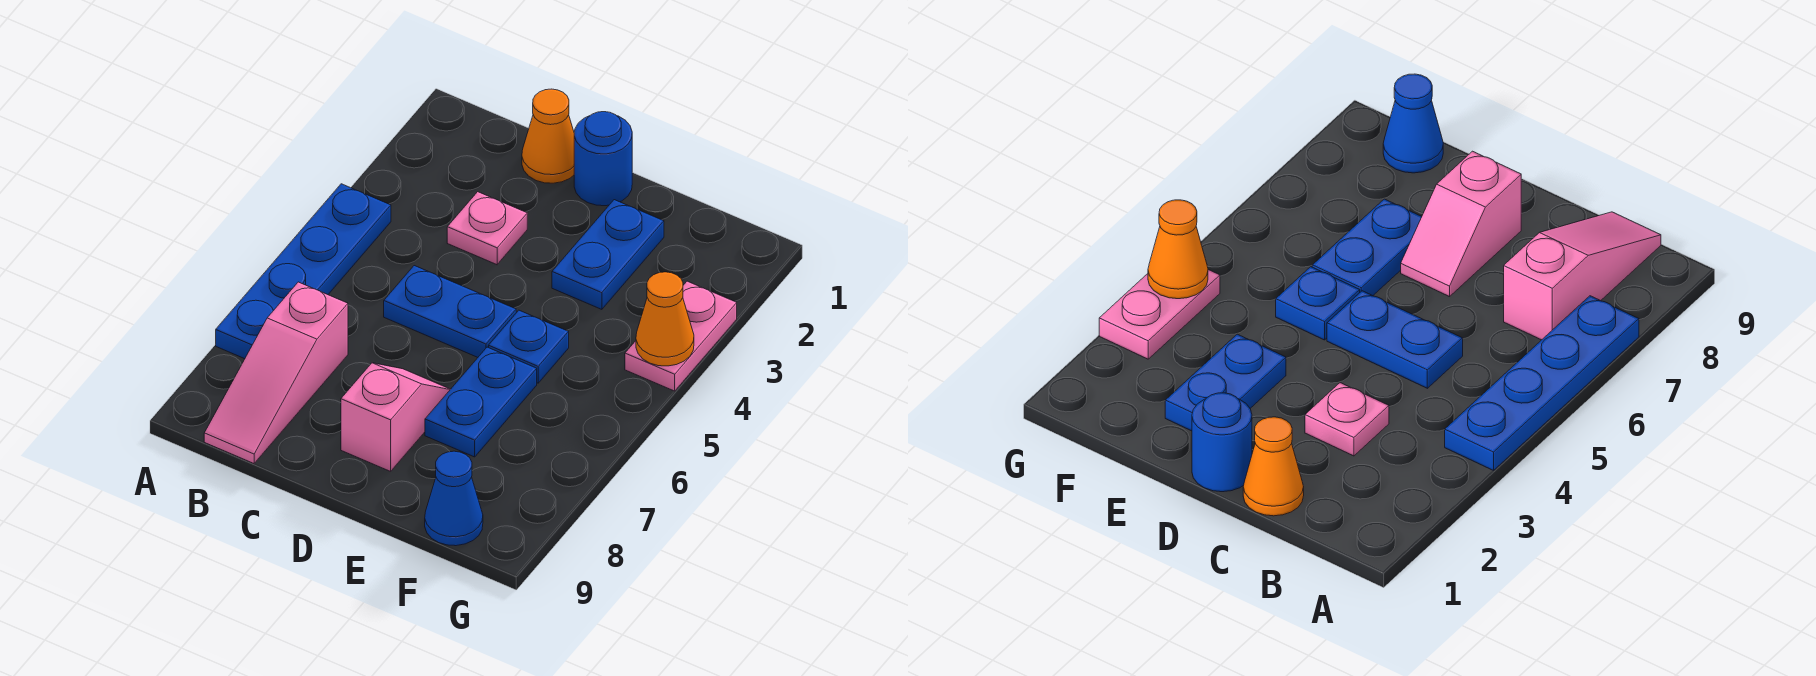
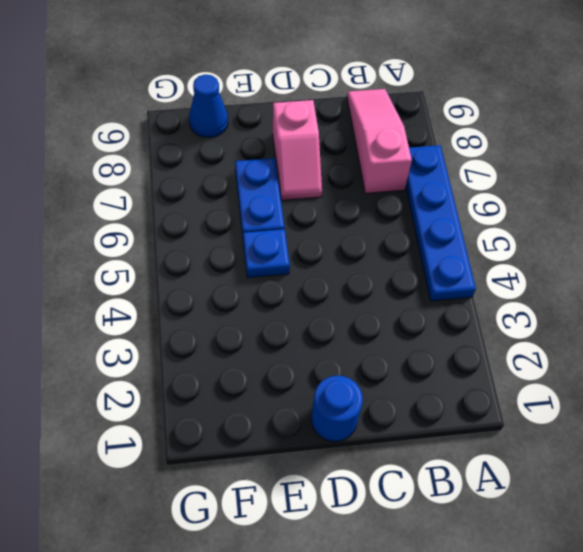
none -> orange cone C1 level 1
none -> pink plate C3 level 1
none -> blue plate C5:D5 level 1

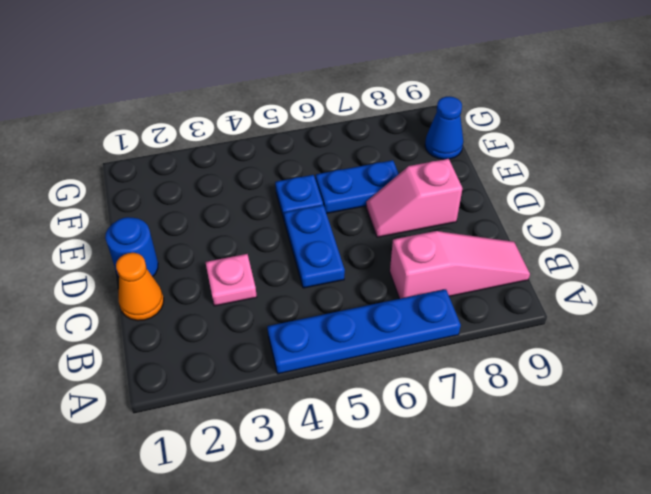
none -> blue plate E2:E3 level 1
none -> pink plate G3:G4 level 1
none -> orange cone G4 level 2

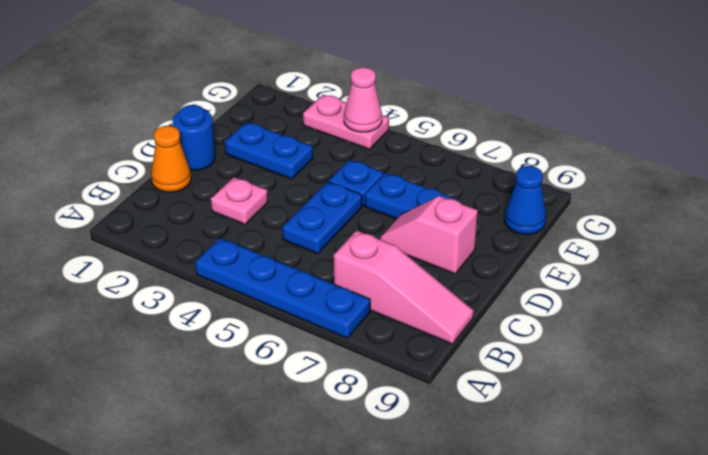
pink cone G4 level 2 -> orange cone G4 level 2

